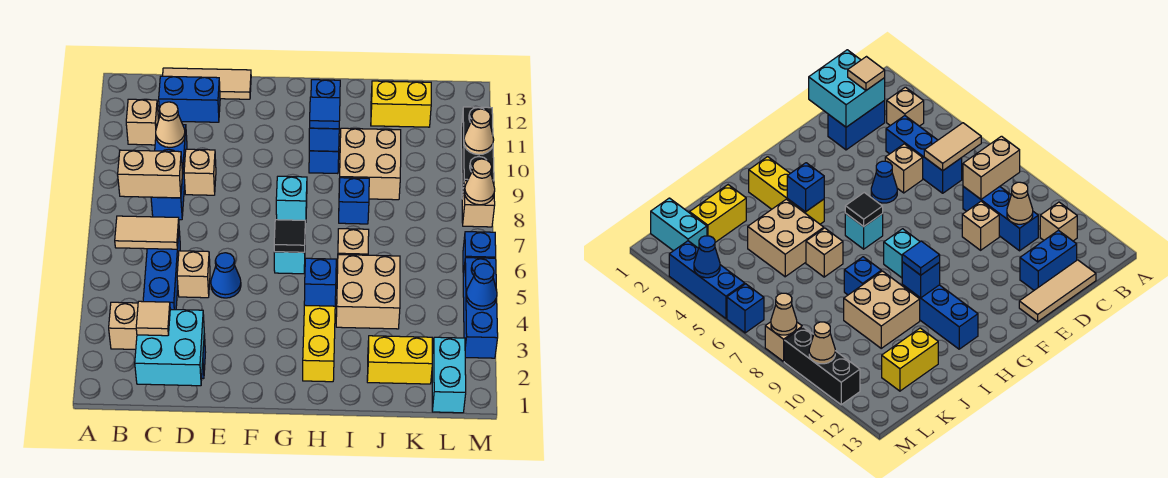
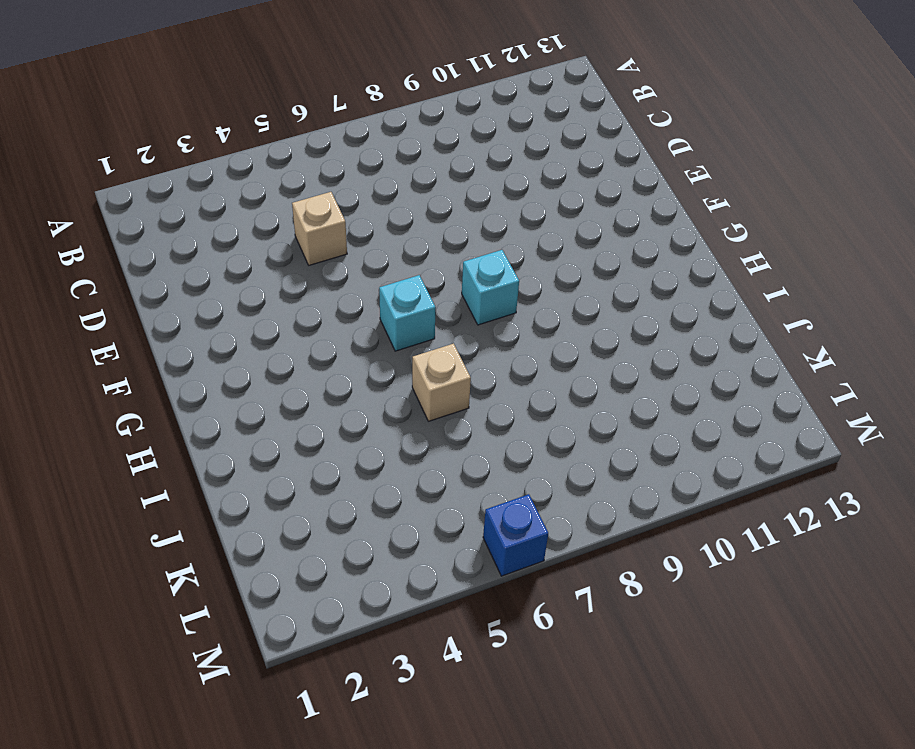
none -> tan brick B3 level 1
none -> tan brick B11 level 1
none -> blue brick C2:D2 level 1
none -> blue brick C4:C6 level 1

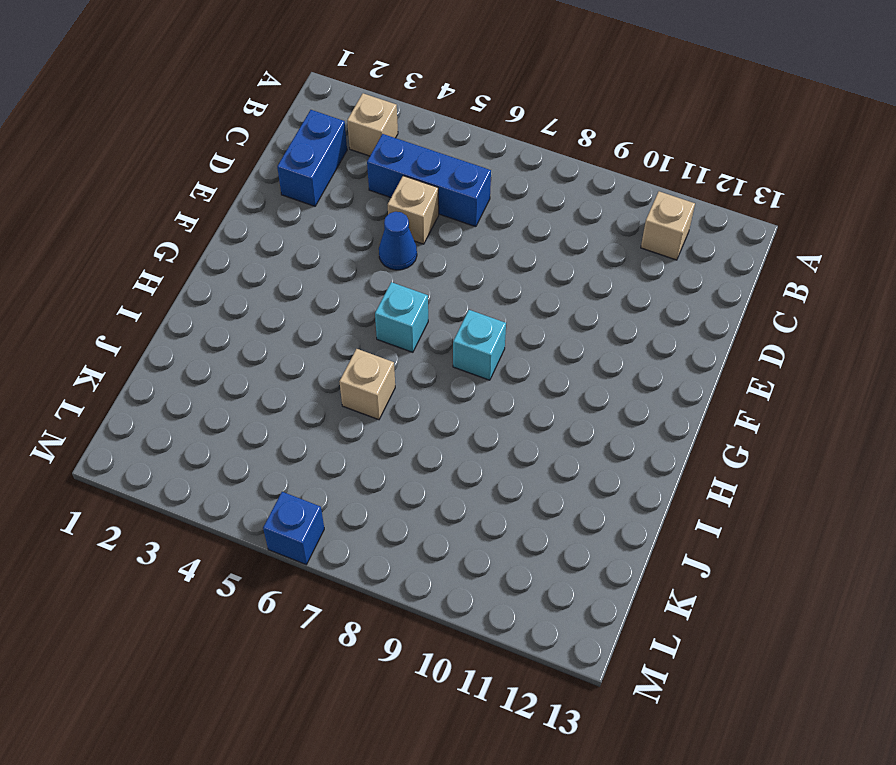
none -> blue brick C8:C10 level 1
none -> blue brick C12:D12 level 1
none -> tan tile C13:E13 level 1
none -> tan brick D9 level 1

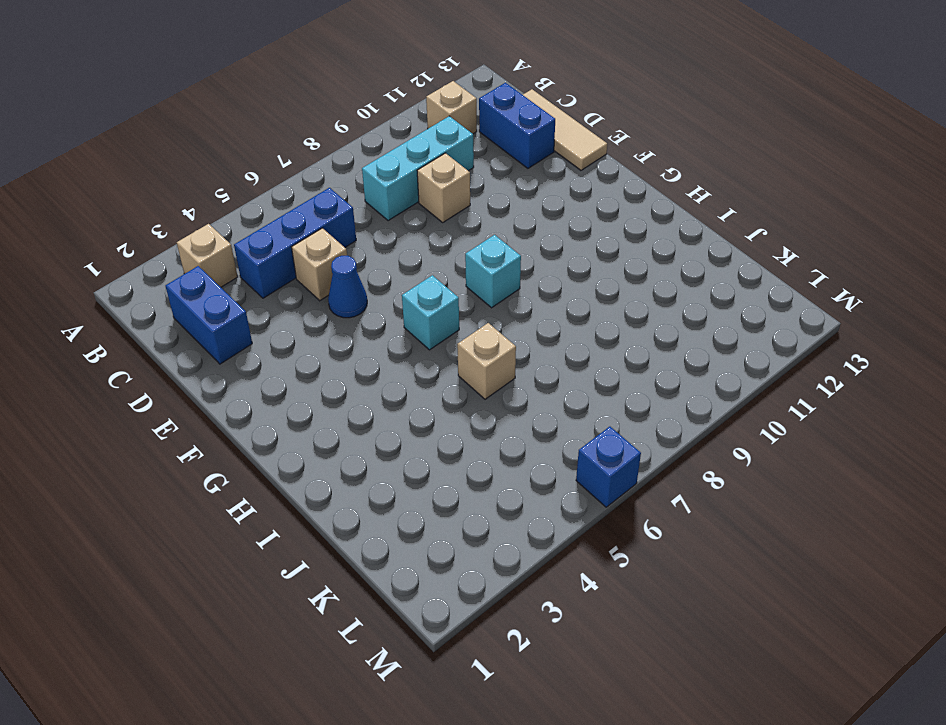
cyan brick C8:C10 level 1 -> blue brick C8:C10 level 1
none -> yellow brick H2:H4 level 1
none -> blue brick H10:H12 level 1
none -> tan brick I4:J5 level 1
none -> blue brick I8 level 1

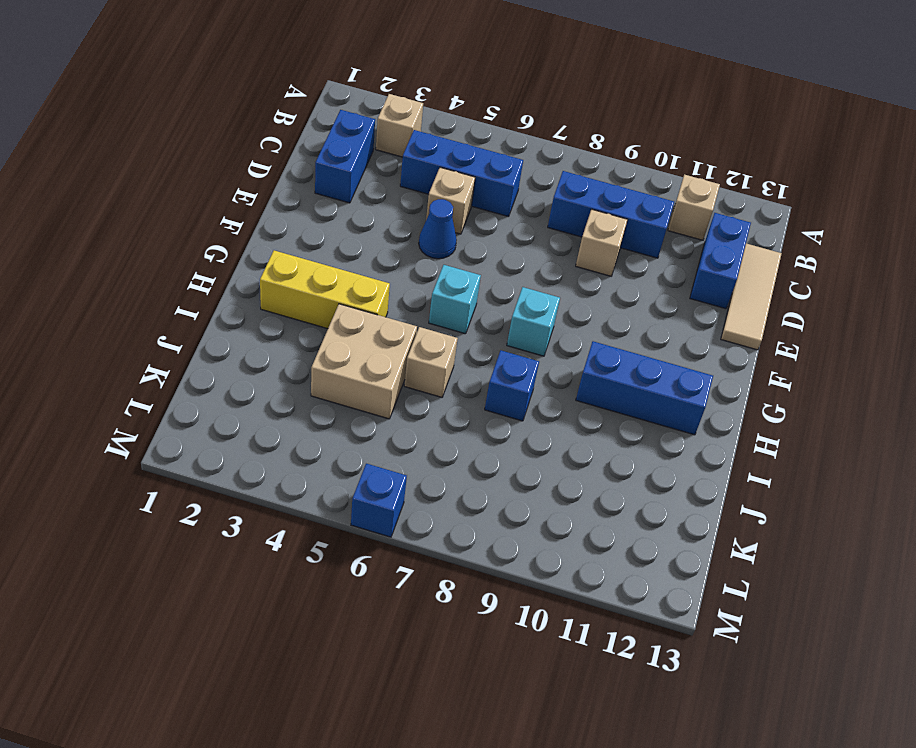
none -> tan brick I9:J10 level 1
none -> yellow brick J2:K2 level 1
none -> yellow brick J12:K12 level 1
none -> cyan brick L1:L2 level 1

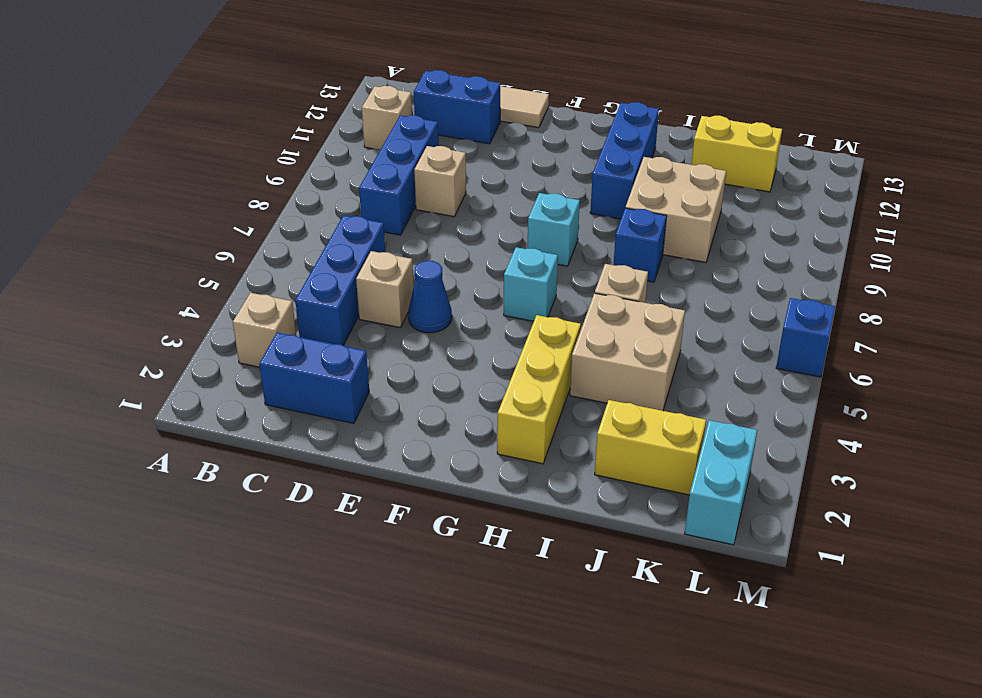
none -> blue brick M3:M5 level 1
none -> tan brick M8 level 1
none -> black brick M9:M11 level 1
none -> tan tile B6:C6 level 2

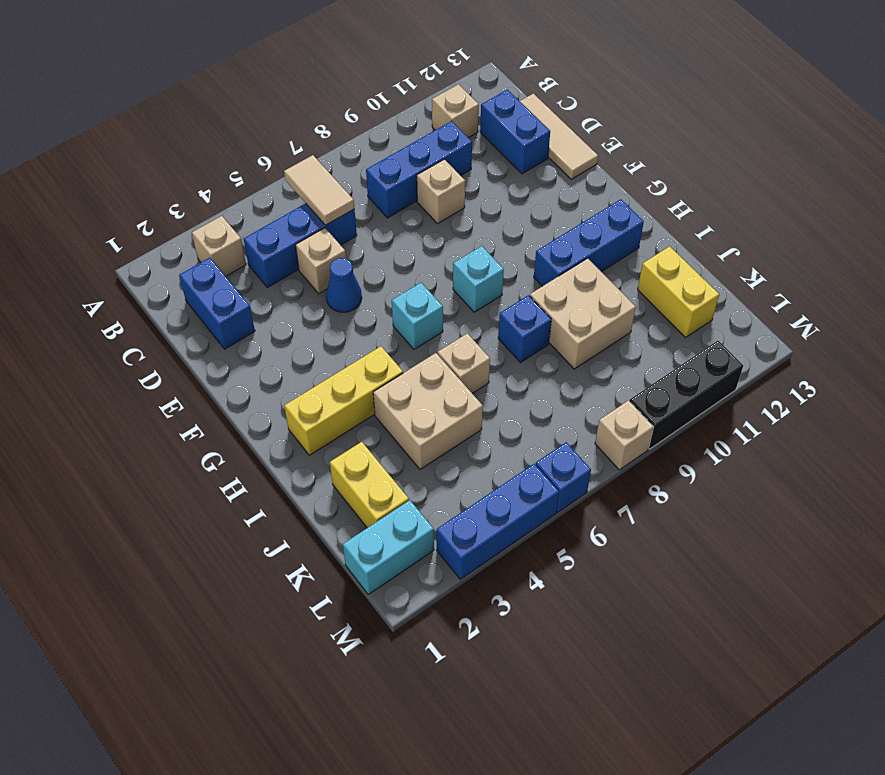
none -> tan brick B8:C8 level 2
none -> cyan brick C1:D2 level 2
none -> tan cone C10 level 2
none -> black tile G6 level 2

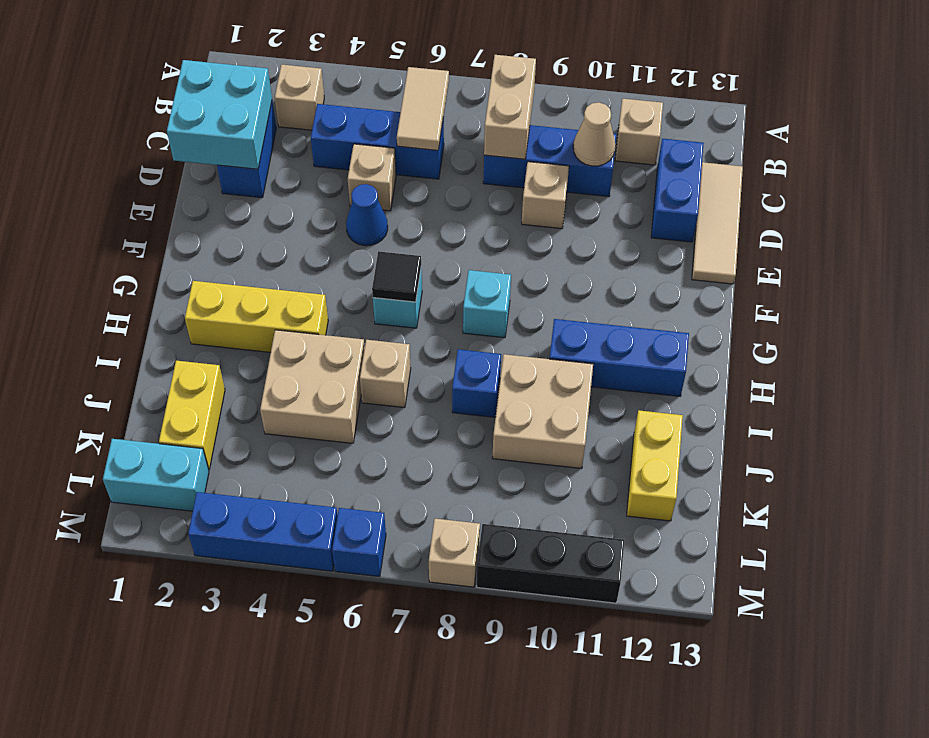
none -> blue brick H4 level 2
none -> blue brick H10 level 2
none -> blue cone M4 level 2
none -> tan cone M8 level 2

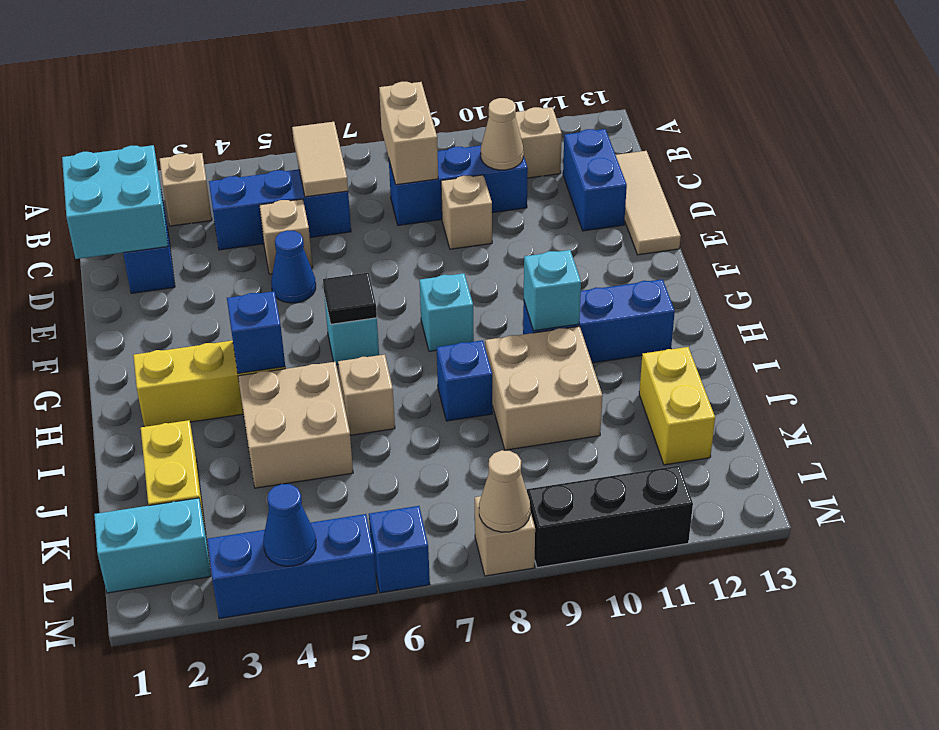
cyan brick H10 level 2 -> blue brick H10 level 2
none -> tan cone M10 level 2
none -> tan tile C2 level 3
none -> blue tile H10 level 3

